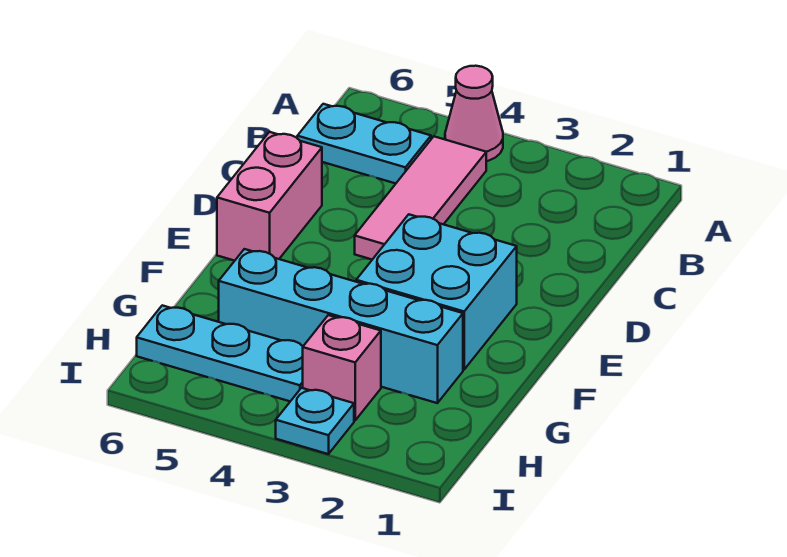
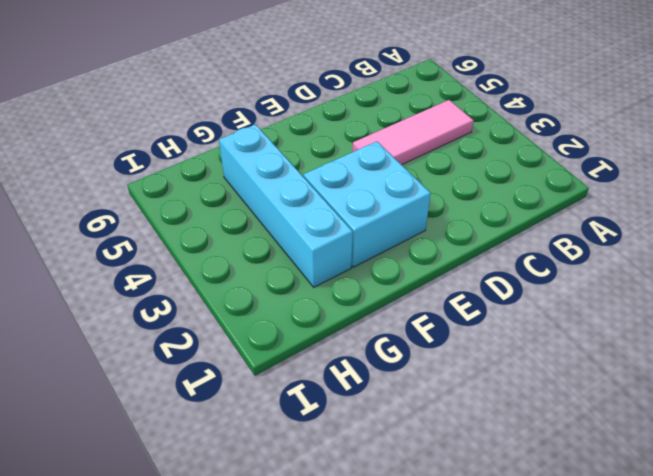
none -> pink cone A4 level 1
none -> cyan plate B5:B6 level 1

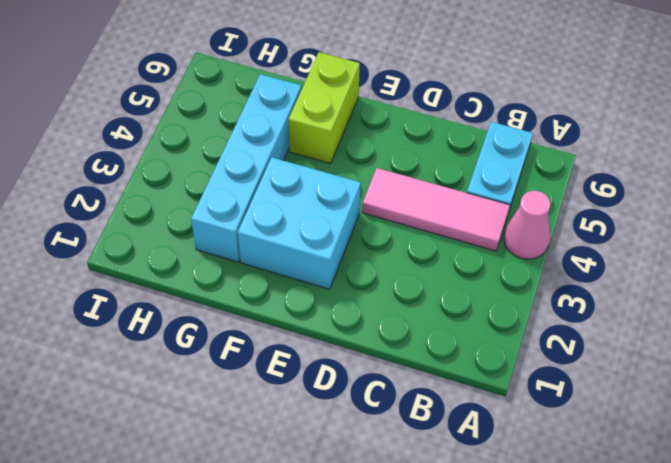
lime brick F5:F6 level 1 -> none
none -> pink brick D6:E6 level 1
none -> pink brick H3 level 1

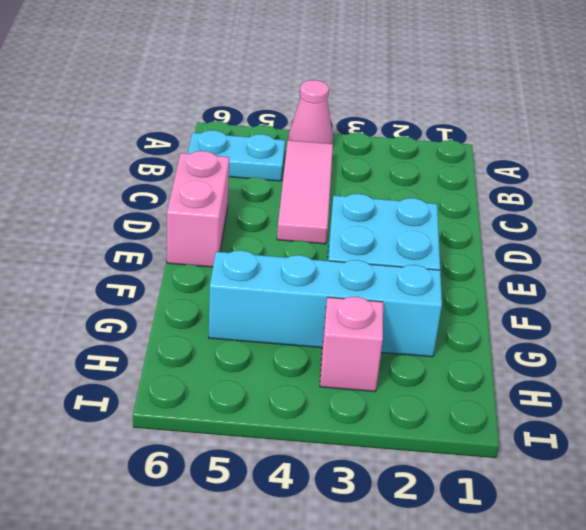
none -> cyan plate H4:H6 level 1
none -> cyan plate I3 level 1

